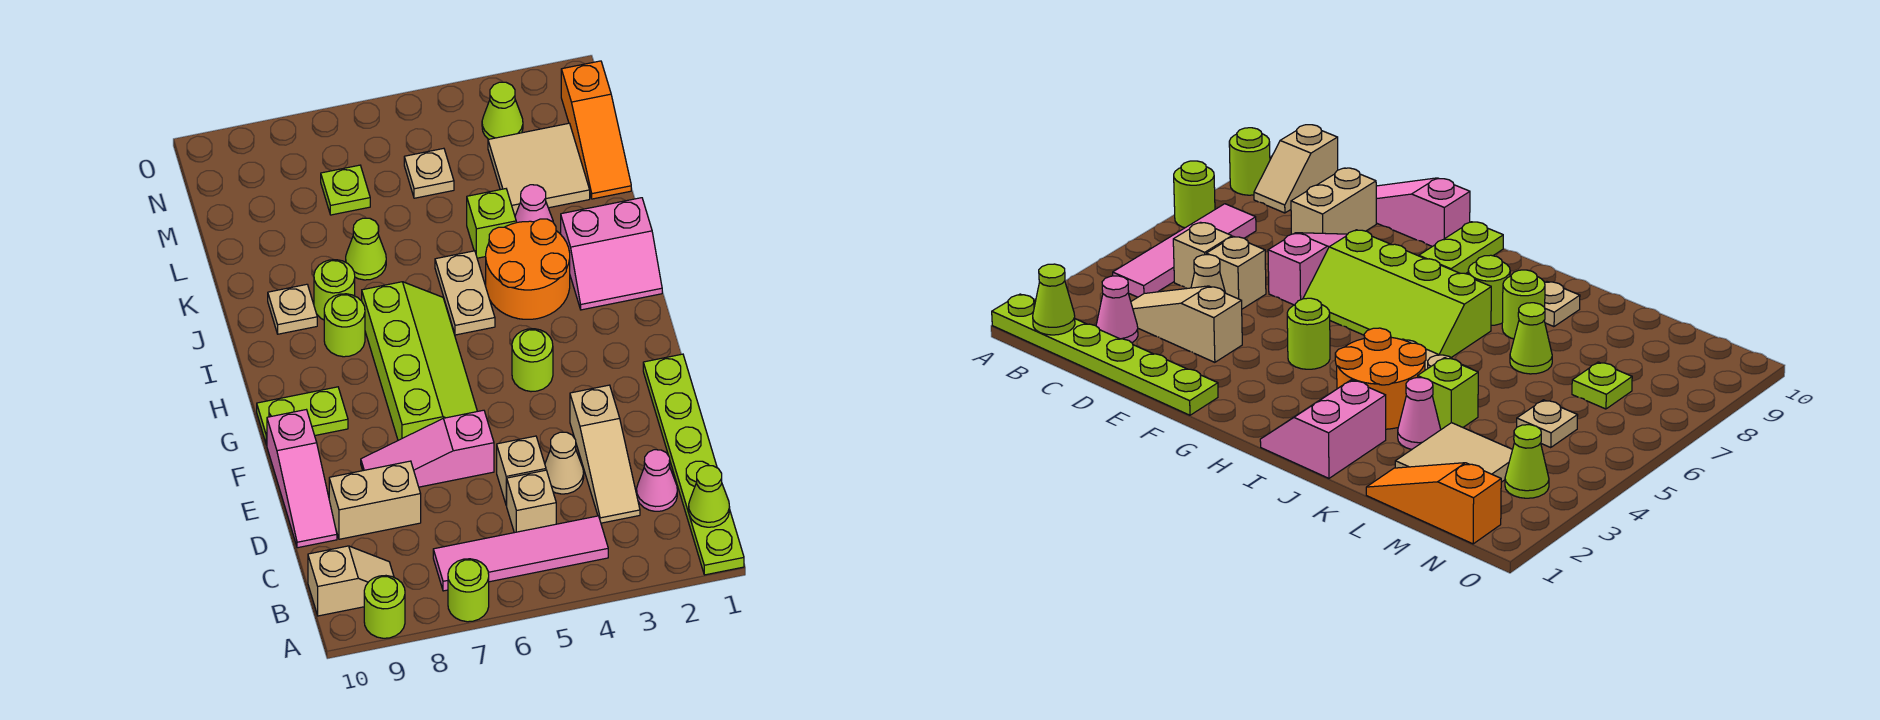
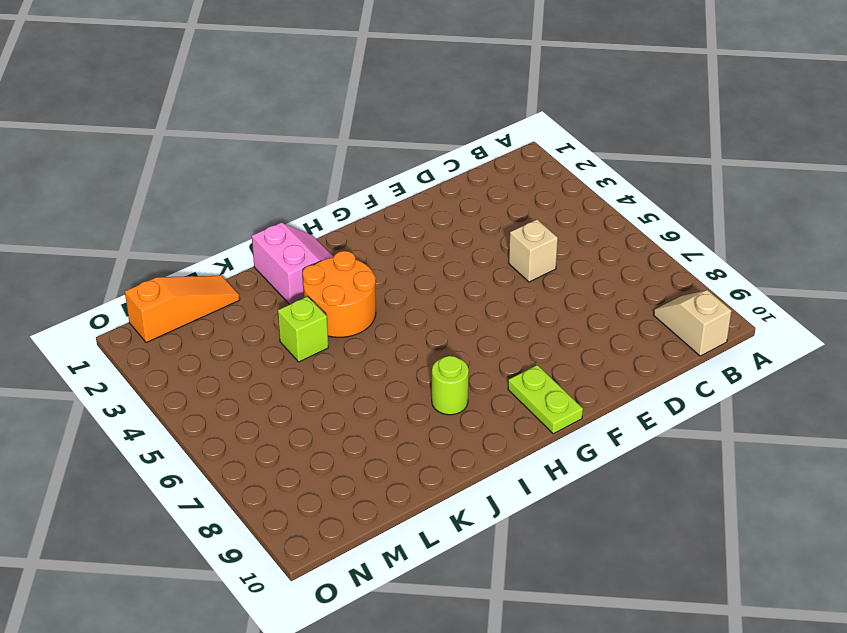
none -> lime plate A1:F1 level 1
none -> lime round brick A7 level 1
none -> lime round brick A9 level 1
none -> pink tile B4:B7 level 1

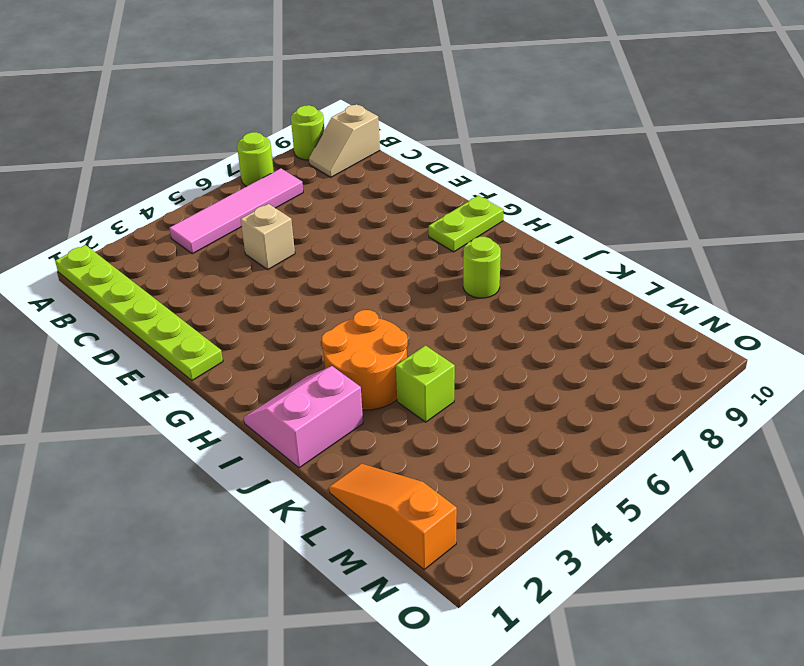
none -> pink cone C2 level 1
none -> tan slope C3:E3 level 1 top E
none -> tan brick C5 level 1
none -> tan cone D4 level 1

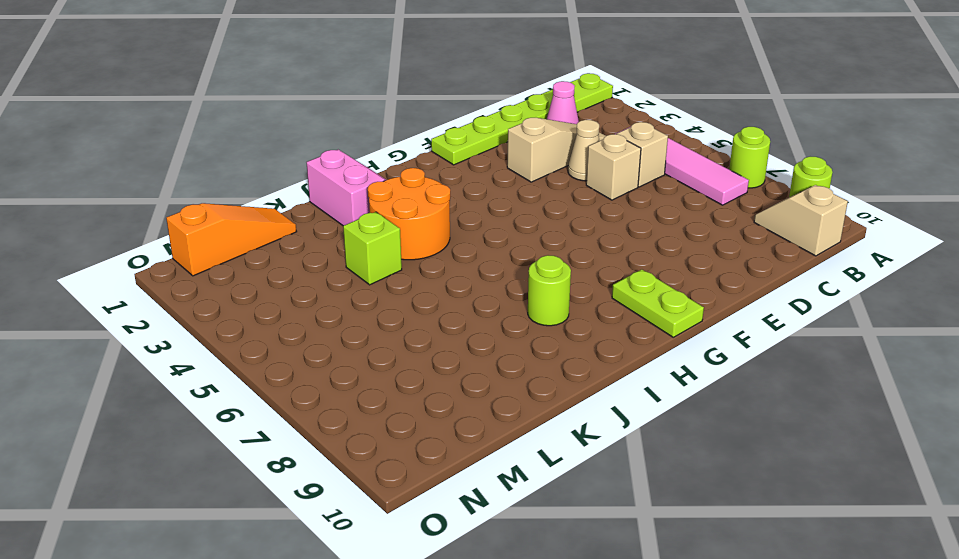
none -> tan brick D8:D9 level 1
none -> pink slope D10:F10 level 1 top F
none -> pink slope E6:E8 level 1 top 6
none -> lime slope F6:I7 level 1 top 7

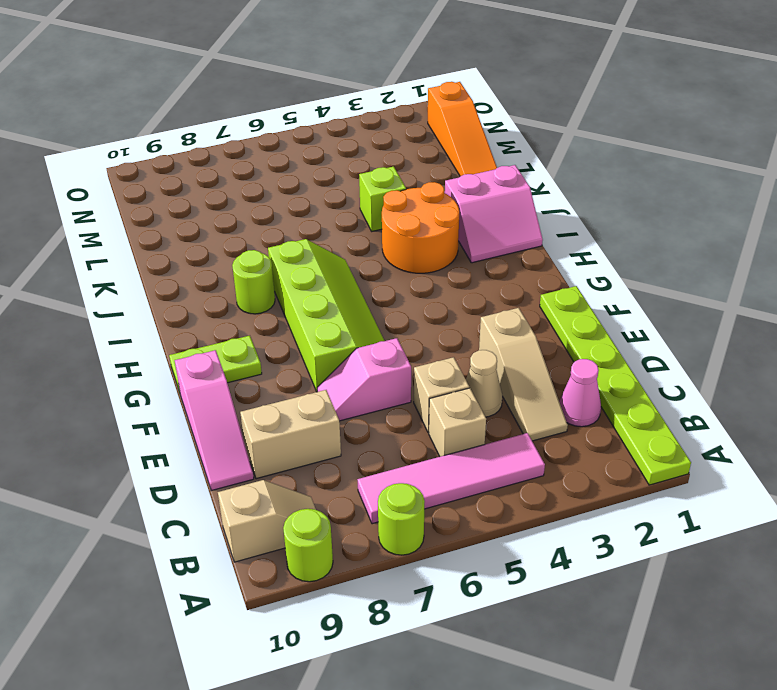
pink slope E6:E7 level 1 top 6 -> pink slope E6:E8 level 1 top 6
none -> lime round brick G4 level 1
none -> tan plate I5:J5 level 1
none -> lime round brick J8 level 1
none -> tan plate J9 level 1

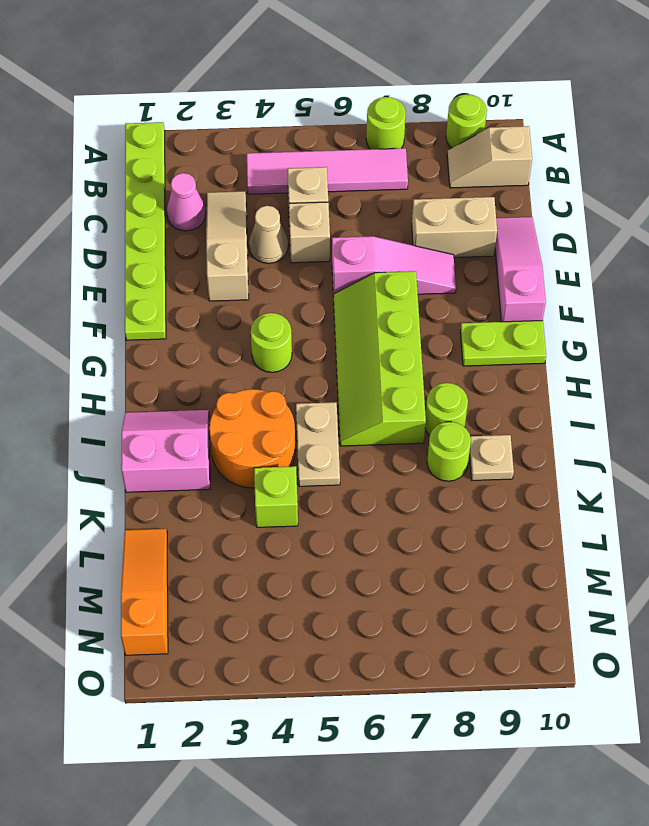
none -> pink cone K3 level 1
none -> lime cone K7 level 1
none -> tan tile L2:M3 level 1
none -> tan plate M5 level 1

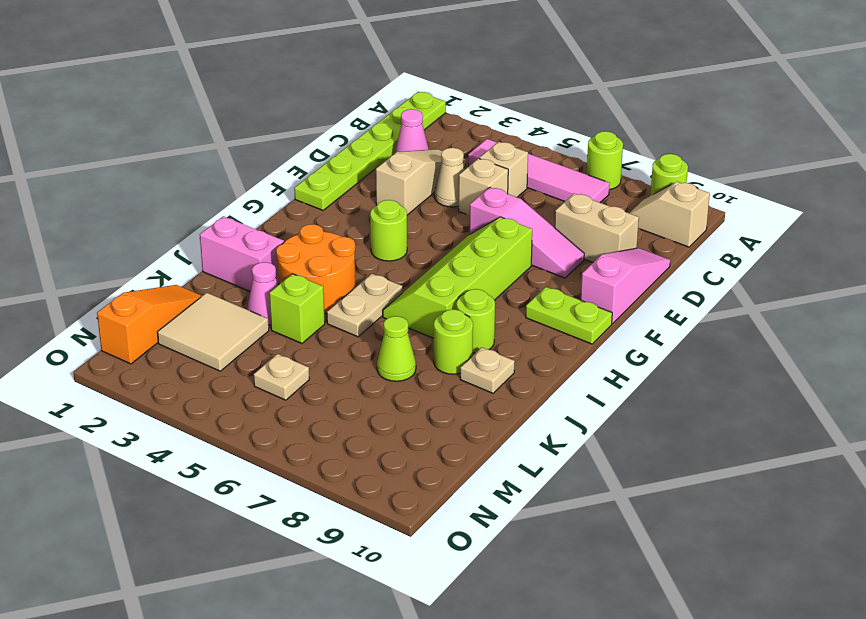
none -> lime plate M7 level 1
none -> lime cone N3 level 1
none -> lime cone B1 level 2

